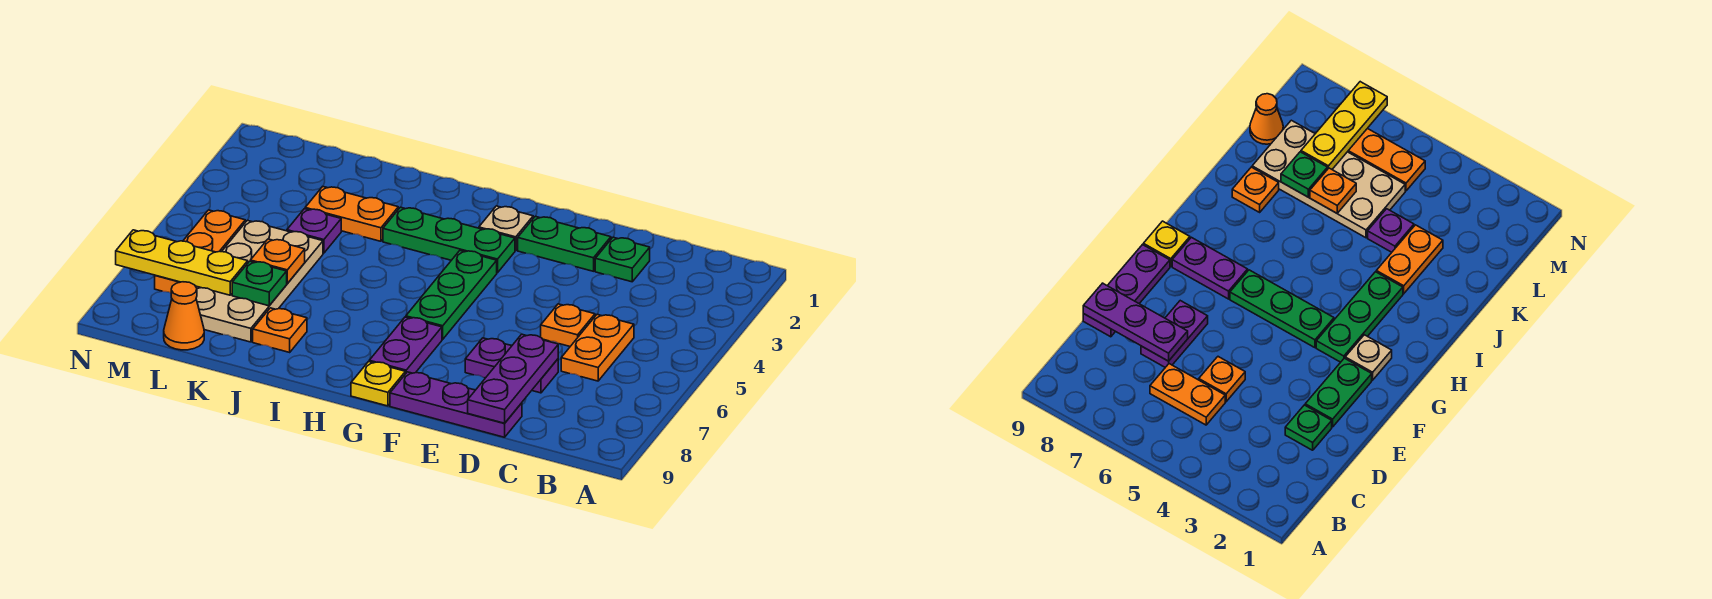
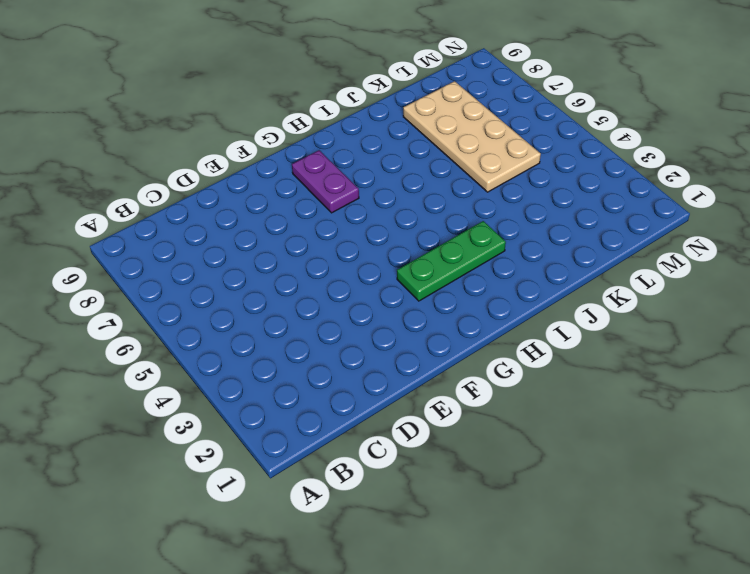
none -> orange plate C5:C6 level 1
none -> green plate D2 level 1
none -> orange plate D5 level 1

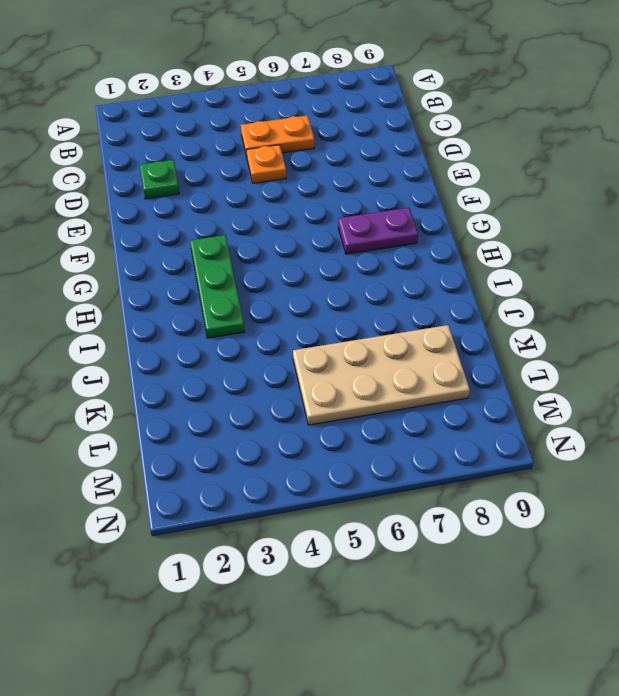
none -> purple plate D7:E7 level 1
none -> purple plate D9:F9 level 1
none -> green plate E2:F2 level 1

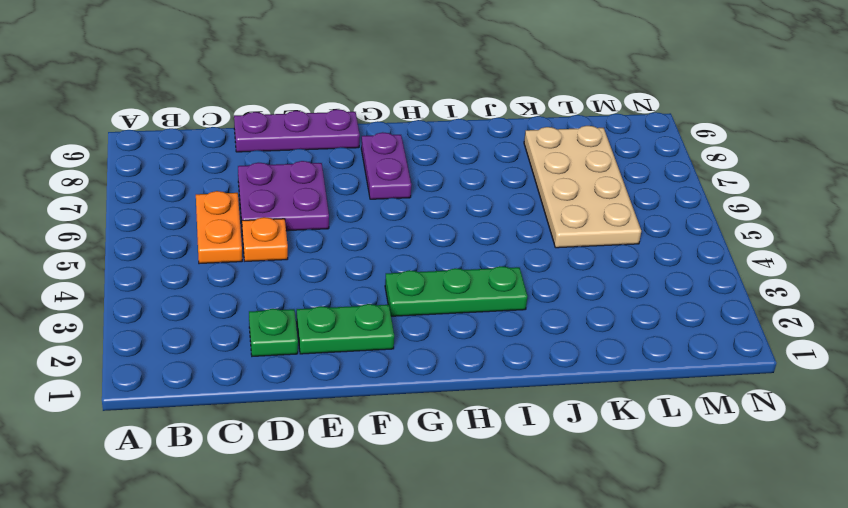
purple plate D6:E7 level 1 -> purple plate D7:E7 level 1
none -> tan plate G2 level 1
none -> green plate G4:G6 level 1
none -> yellow plate G9 level 1

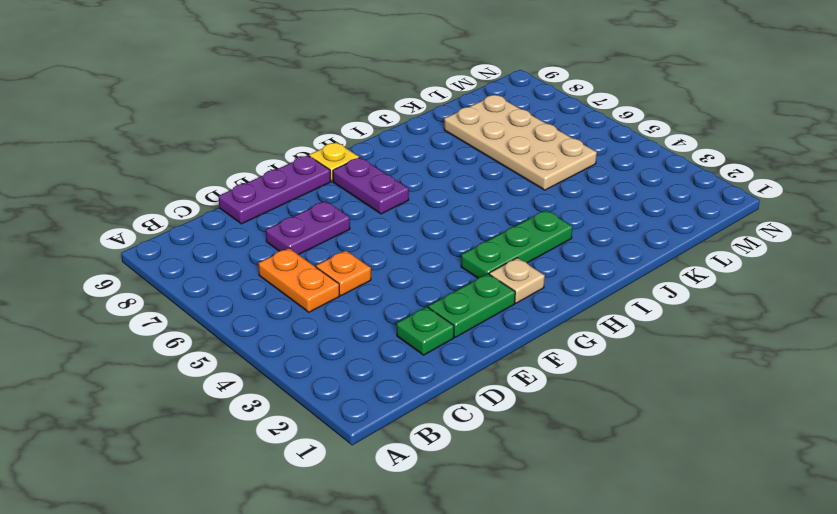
none -> green plate G4:G6 level 1
none -> orange plate J3:K3 level 1
none -> orange plate J8 level 1

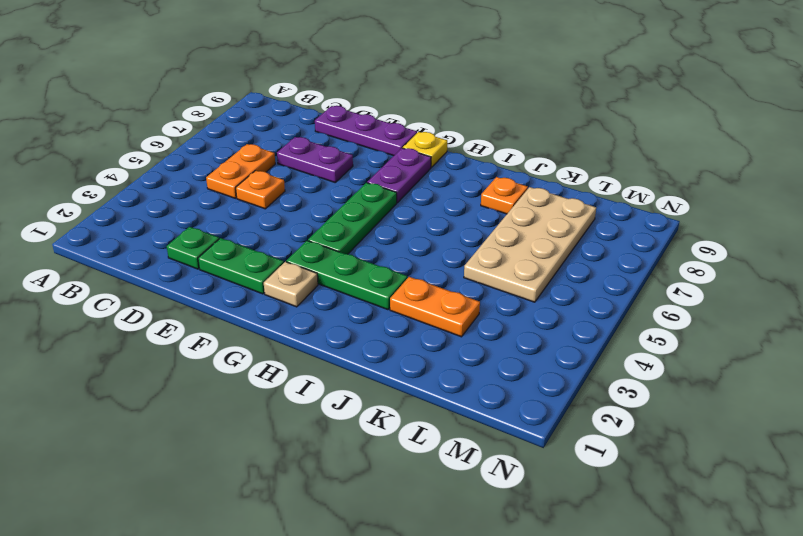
none -> purple plate K4 level 1
none -> orange cone L9 level 1
none -> orange plate M5:M7 level 1

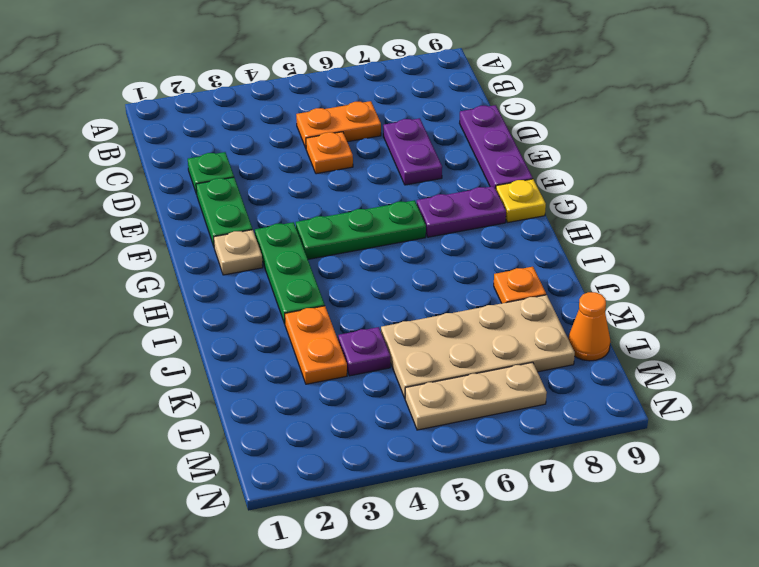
tan plate M5:M7 level 1 -> orange plate M5:M7 level 1
none -> purple plate D7:D9 level 2
none -> orange plate K6 level 2
none -> green plate K7 level 2

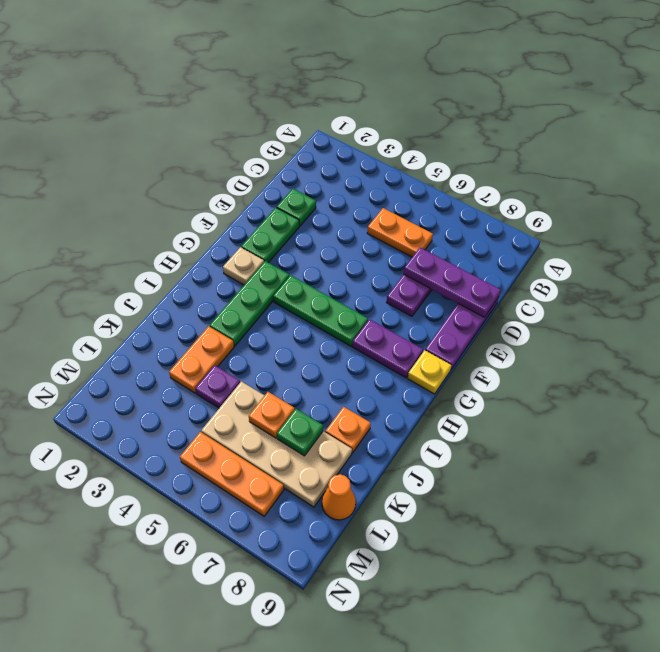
none -> orange plate D5 level 1
none -> yellow plate L7:N7 level 2

